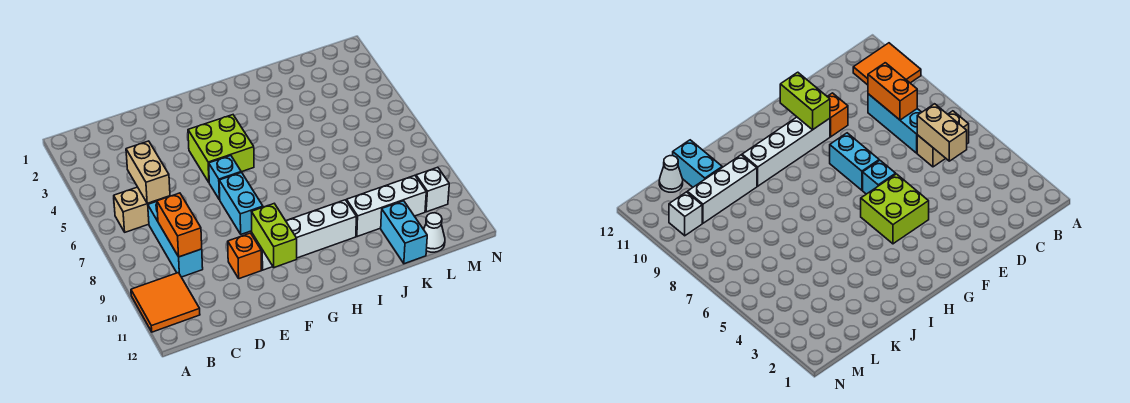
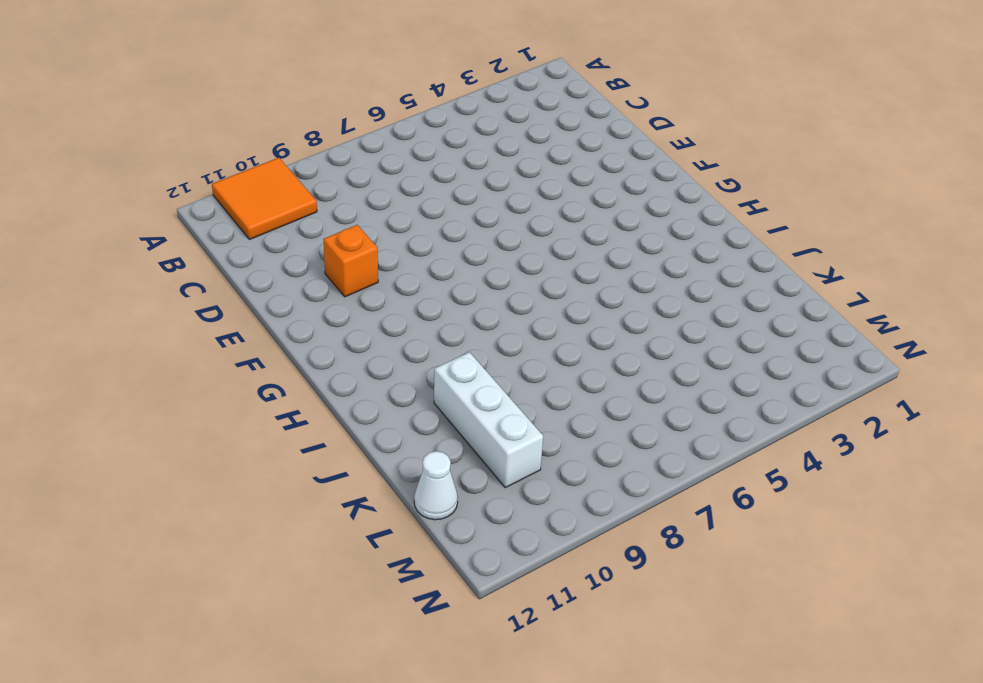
none -> tan brick B6:C6 level 1
none -> cyan brick C7:C9 level 1
none -> lime brick F4:G5 level 1

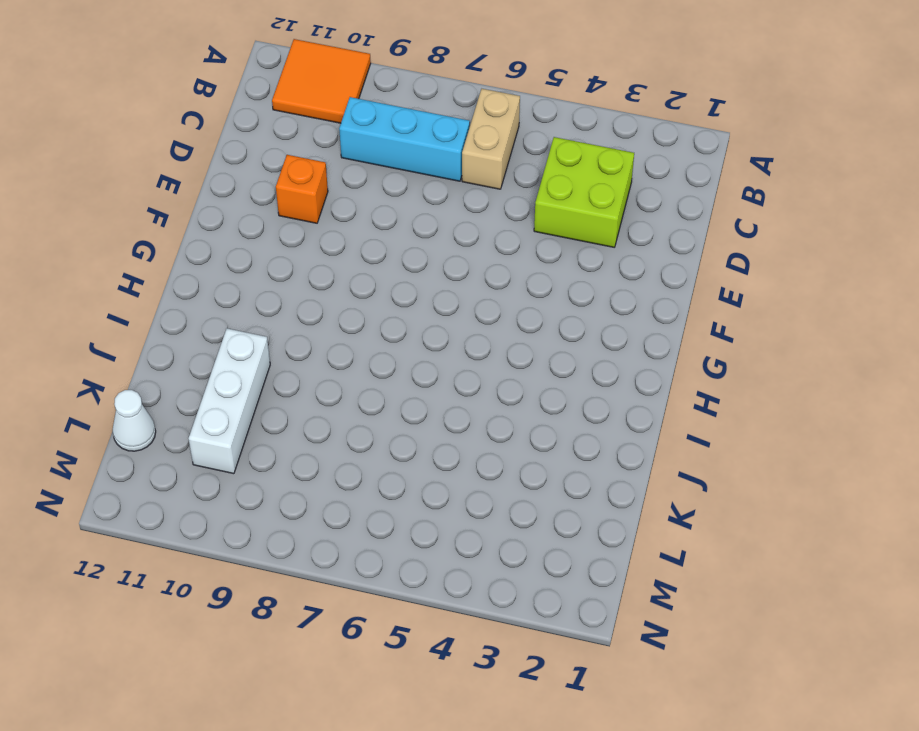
lime brick C3:D4 level 1 -> lime brick F4:G5 level 1
none -> cyan brick F6 level 1
none -> cyan brick F7:F8 level 1
none -> white brick F10:I10 level 1

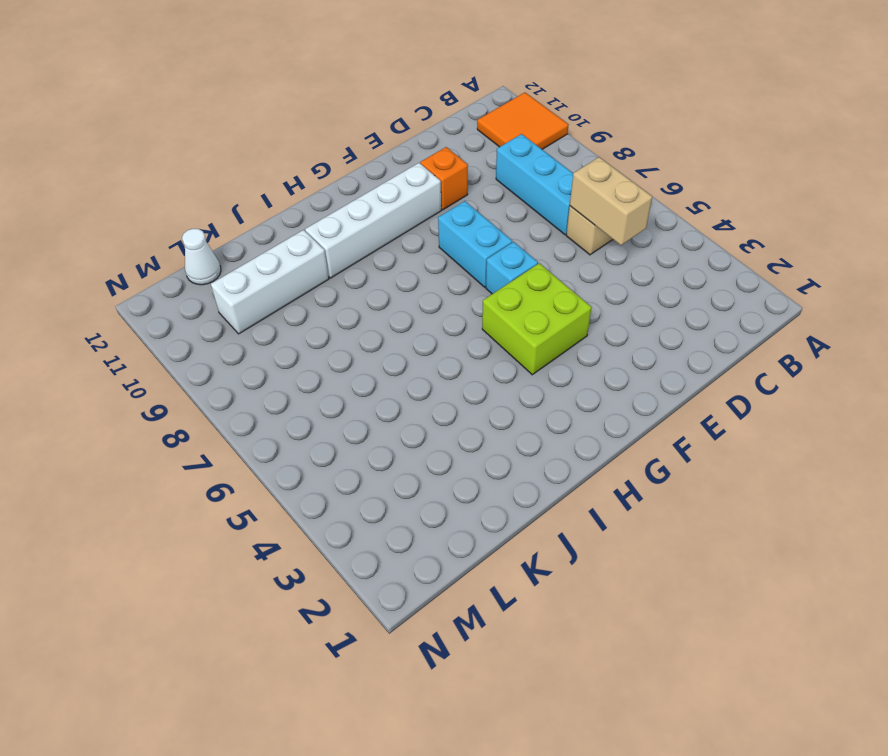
none -> cyan brick K11:K12 level 1
none -> white brick M10 level 1
none -> orange brick C8:C9 level 2

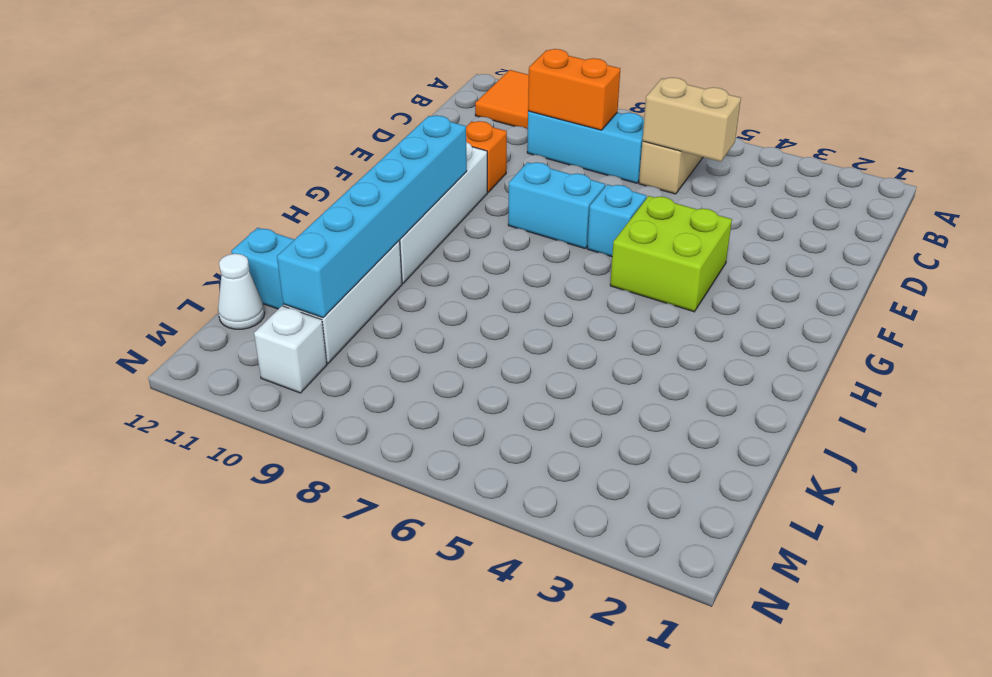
cyan brick G10:L10 level 2 -> none
none -> lime brick F10:F11 level 2

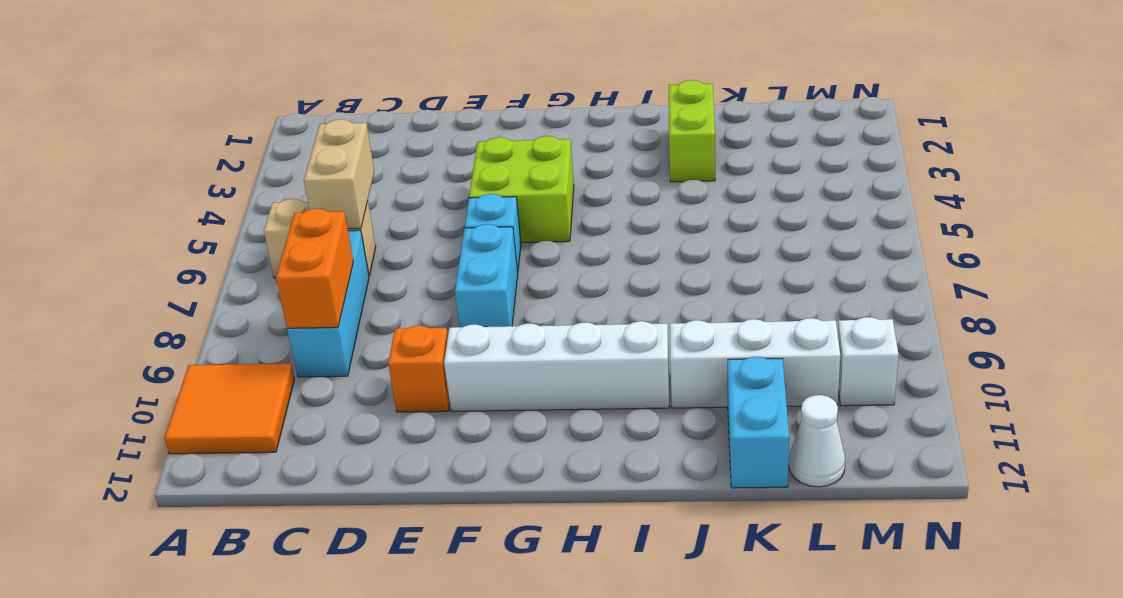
lime brick J2:J3 level 1 -> lime brick F10:F11 level 2

